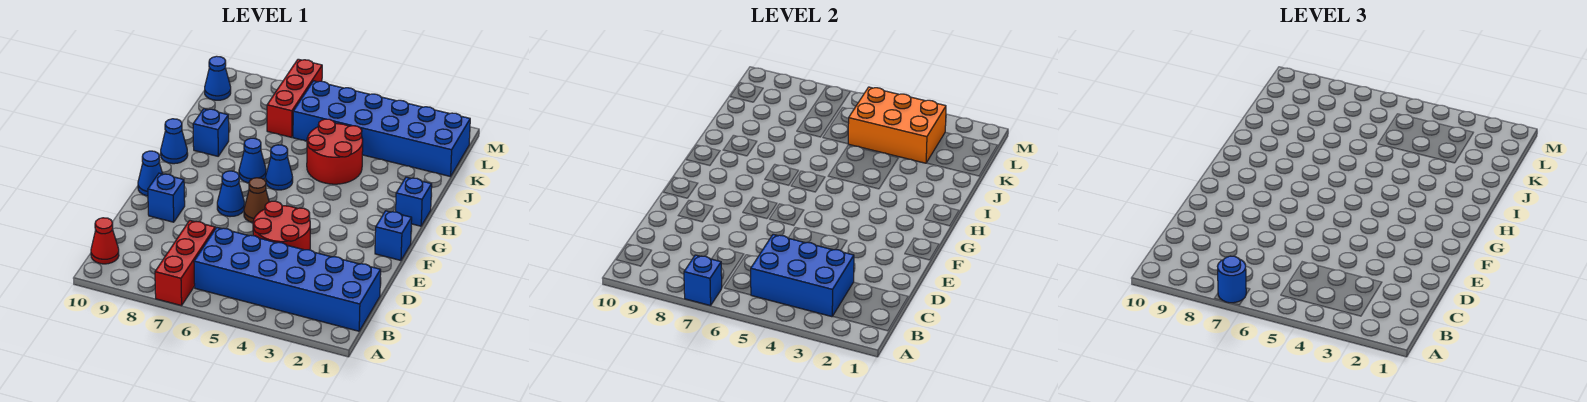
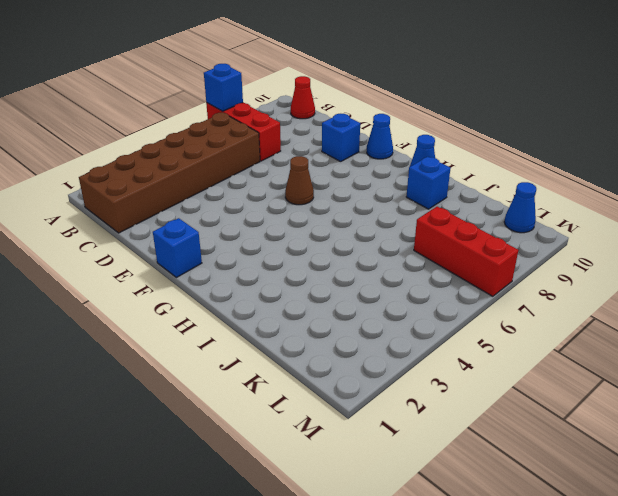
brown brick B1:C6 level 1 -> blue brick B1:C6 level 1
none -> red round brick D4:E5 level 1
none -> blue cone F7 level 1
none -> blue brick H1 level 1

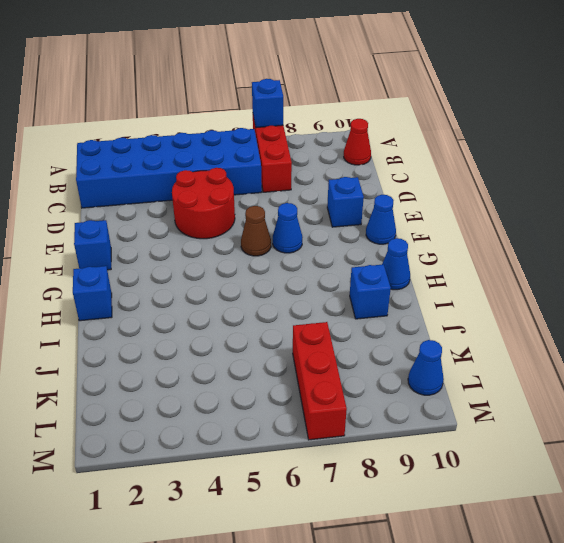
none -> blue cone H6 level 1
none -> blue cone H7 level 1
none -> red round brick I4:J5 level 1

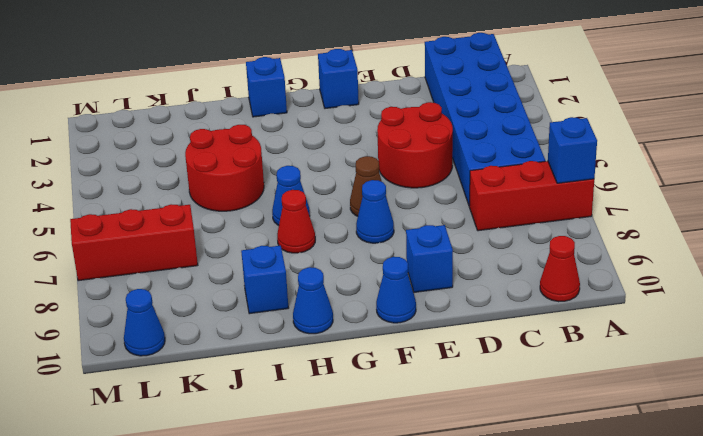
red cone H7 level 1 -> blue cone H7 level 1
none -> blue brick K1:L6 level 1
none -> blue brick B3:C5 level 2
none -> orange brick K3:L5 level 2

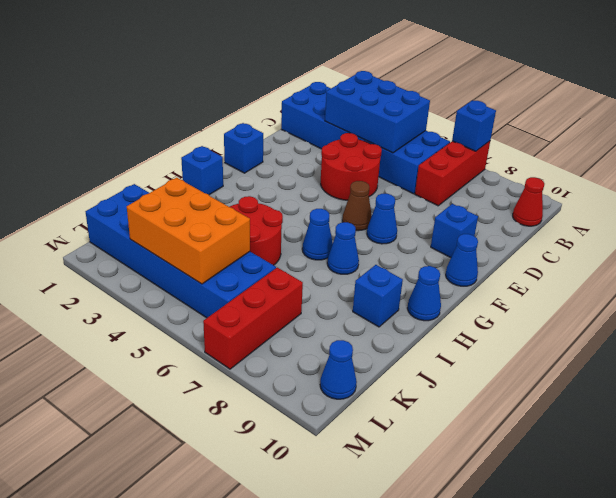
none -> blue round brick A7 level 3

